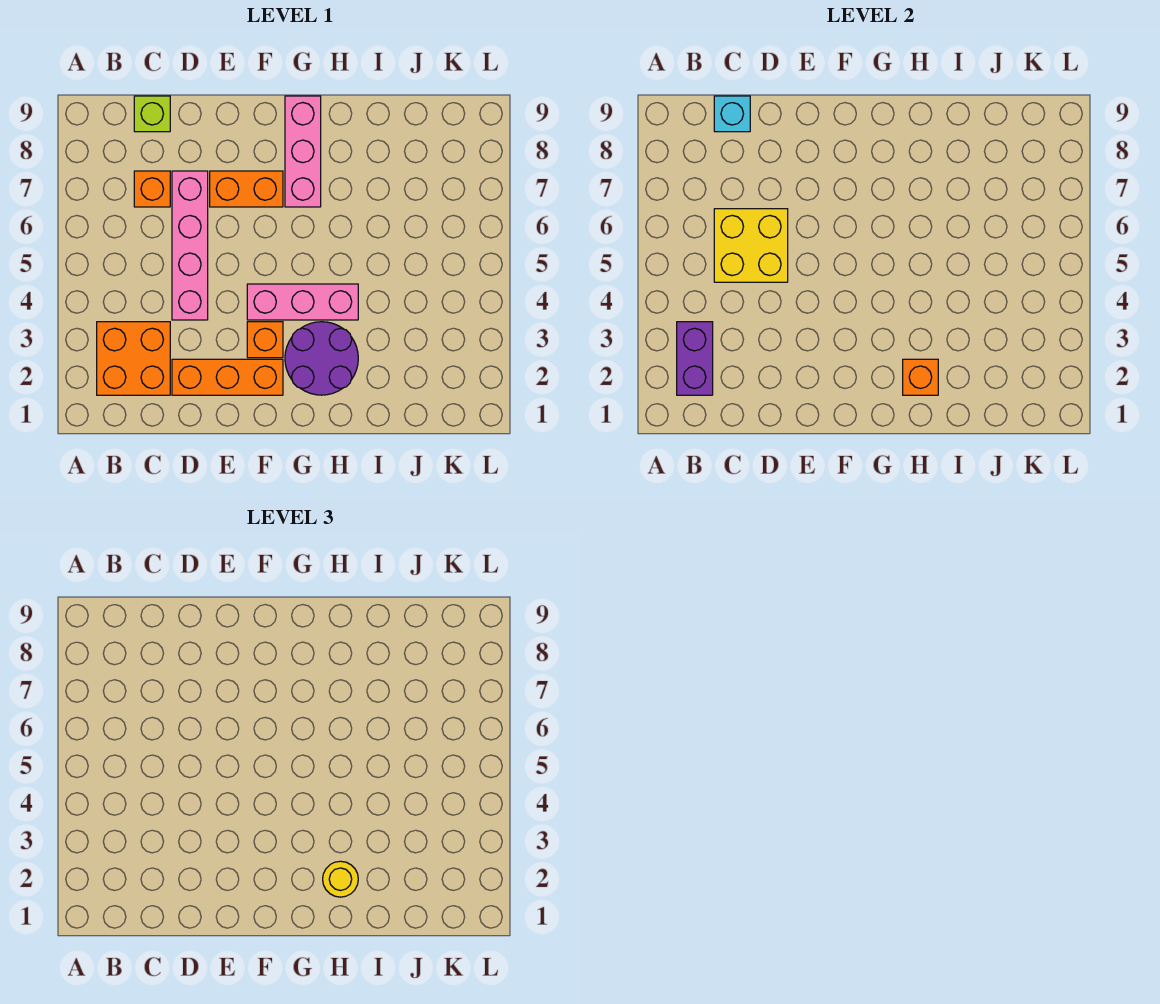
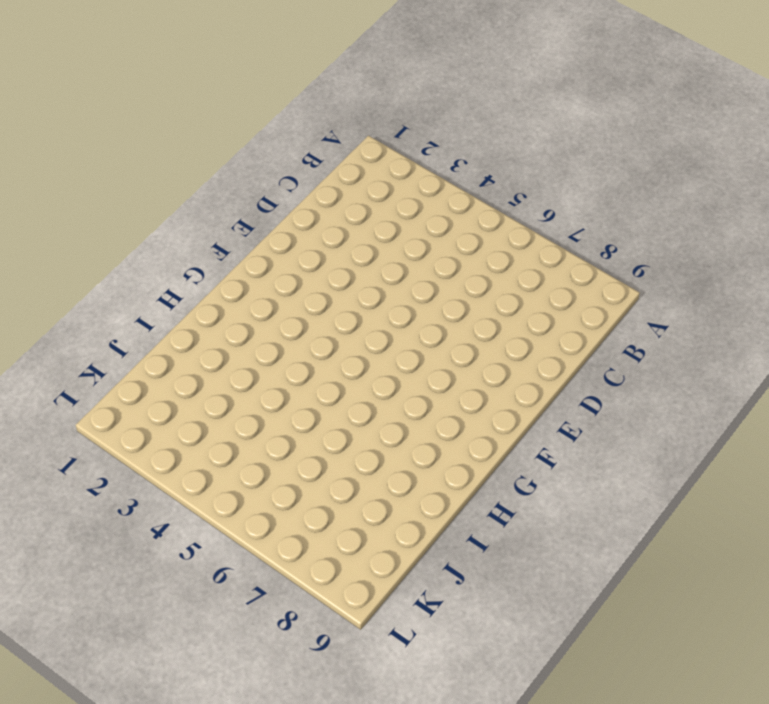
none -> orange brick B2:C3 level 1
none -> orange brick C7 level 1
none -> lime brick C9 level 1

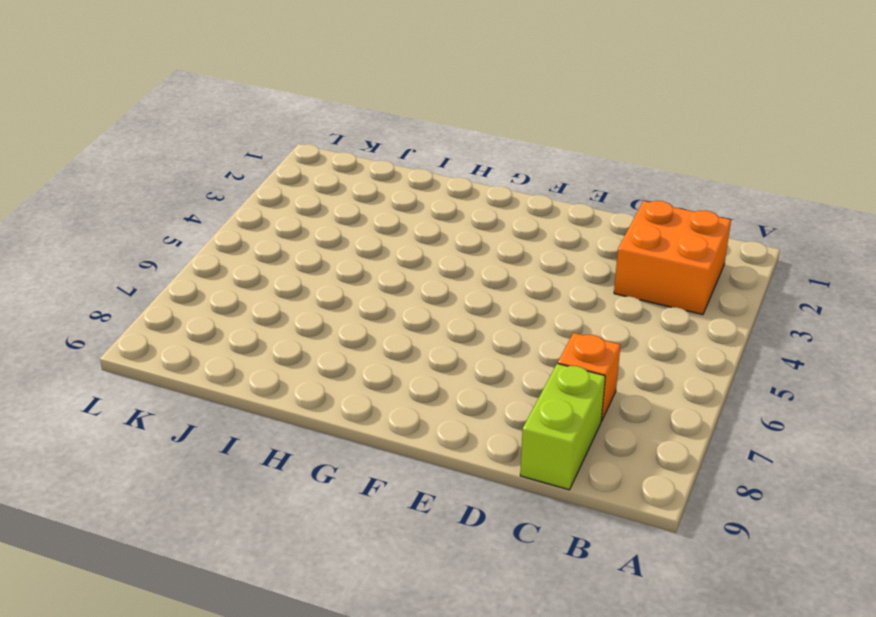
lime brick C8:C9 level 1 -> lime brick C9 level 1
none -> orange brick D2:F2 level 1
none -> pink brick D4:D7 level 1
none -> orange brick E7:F7 level 1

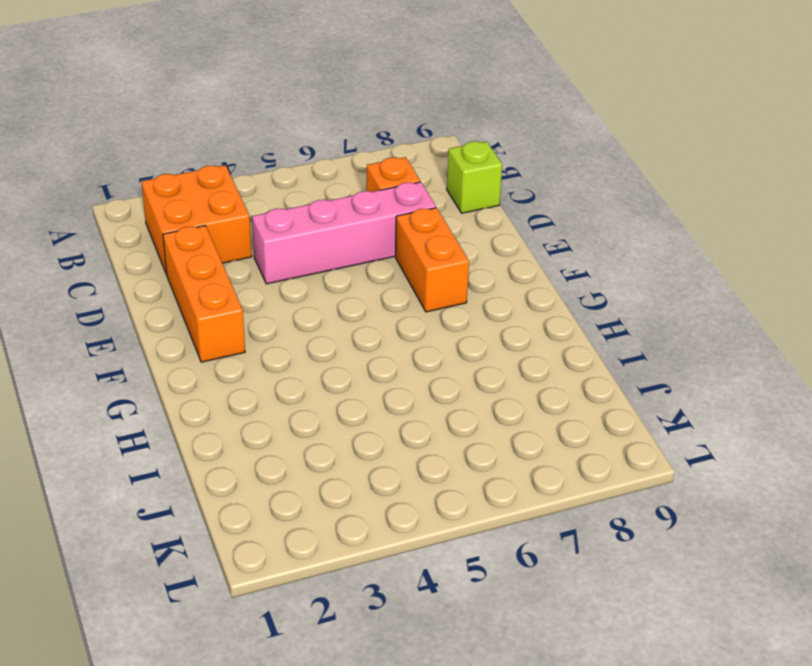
none -> orange brick F3 level 1
none -> pink brick F4:H4 level 1
none -> purple round brick G2:H3 level 1

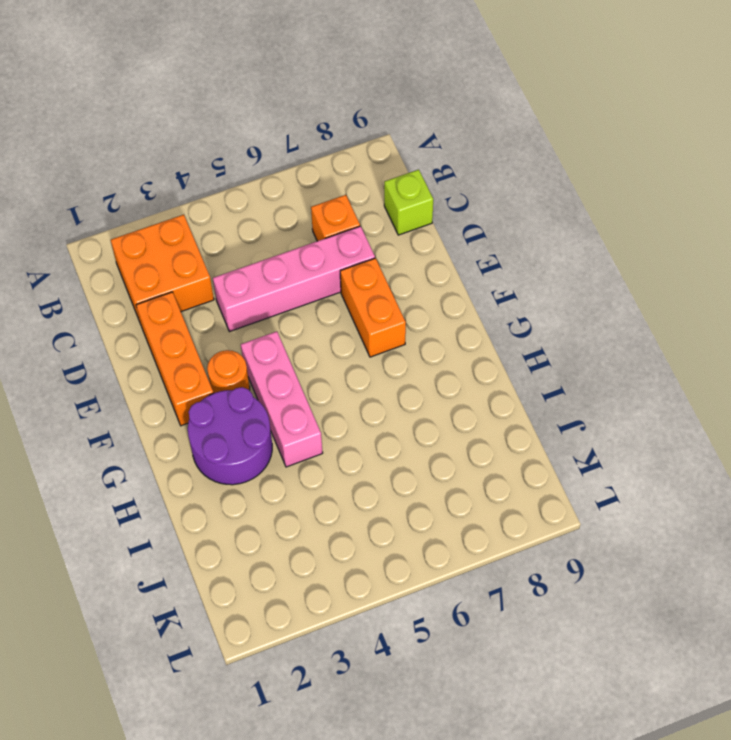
orange round brick F3 level 1 -> orange brick F3 level 1
none -> pink brick G7:G9 level 1
none -> purple brick B2:B3 level 2
none -> yellow brick C5:D6 level 2

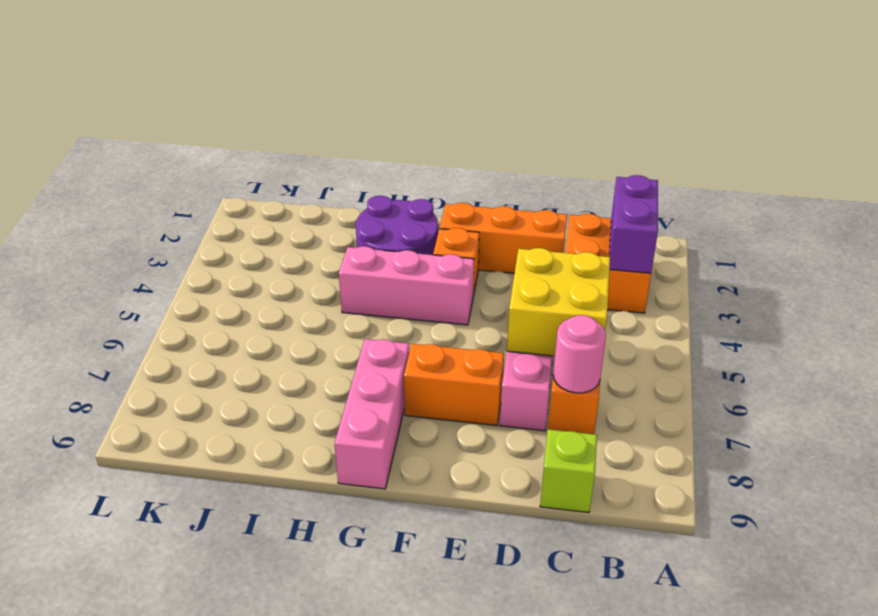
pink round brick C7 level 2 -> none
none -> cyan brick C9 level 2
none -> orange brick H2 level 2
none -> yellow round brick H2 level 3

